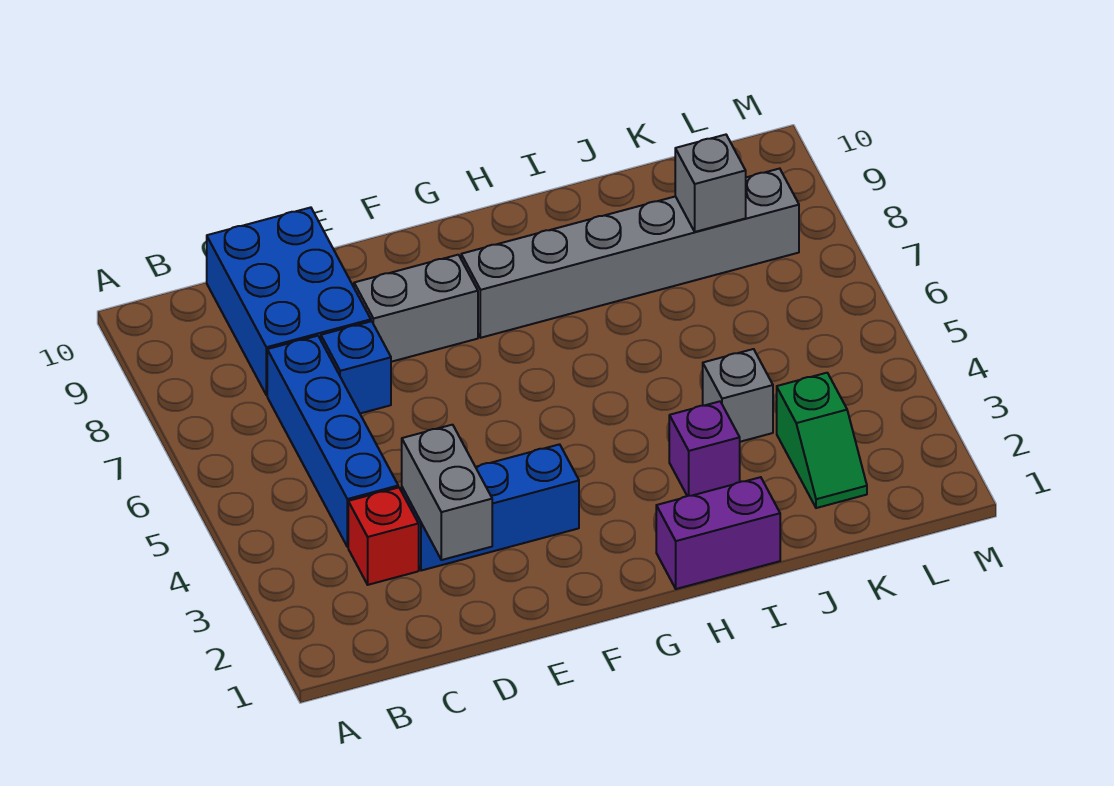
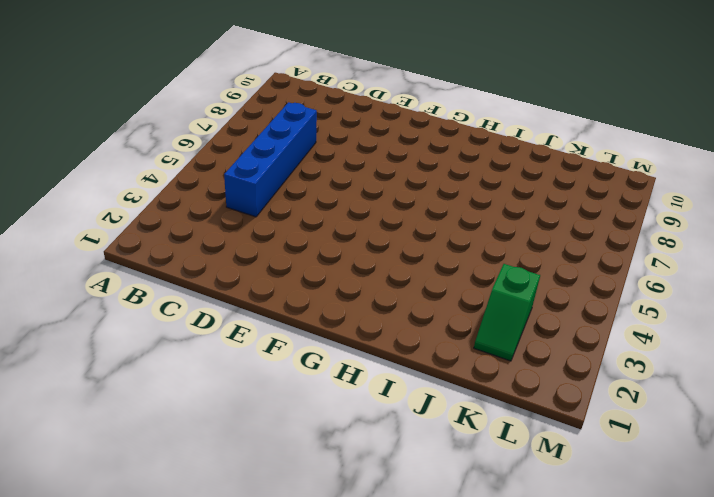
none -> red brick C3 level 1
none -> blue brick C8:D10 level 1
none -> blue brick D3:F3 level 1

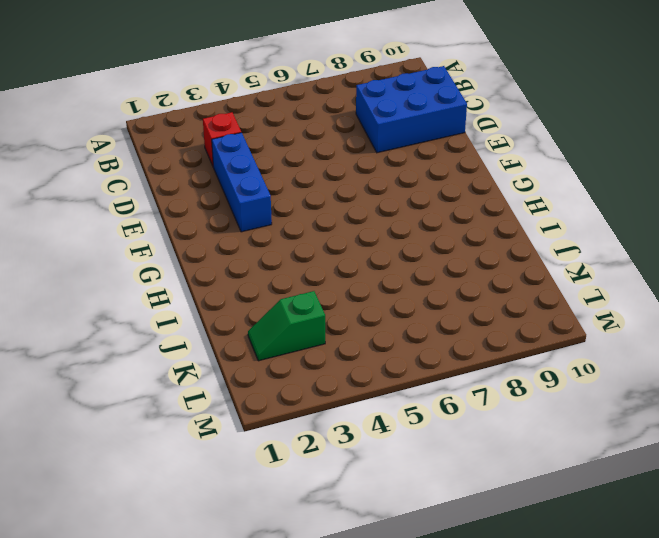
none -> blue brick C4:C7 level 1
none -> blue brick D7 level 1
none -> grey brick E8:F8 level 1

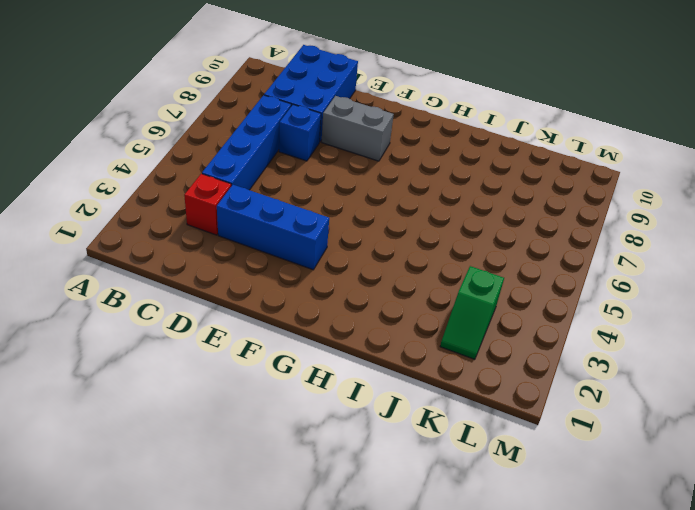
none -> grey brick G8:L8 level 1
none -> purple brick H1:I1 level 1
none -> purple brick I3 level 1

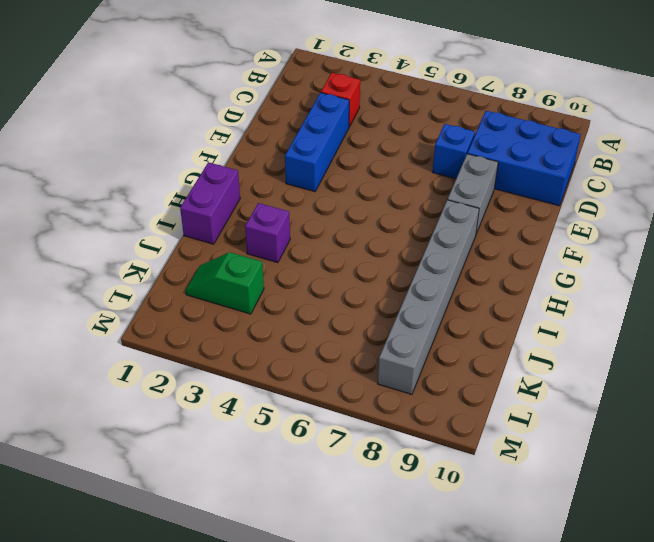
none -> blue brick C4:C7 level 1
none -> grey brick J4 level 1
none -> grey brick D2:D3 level 2

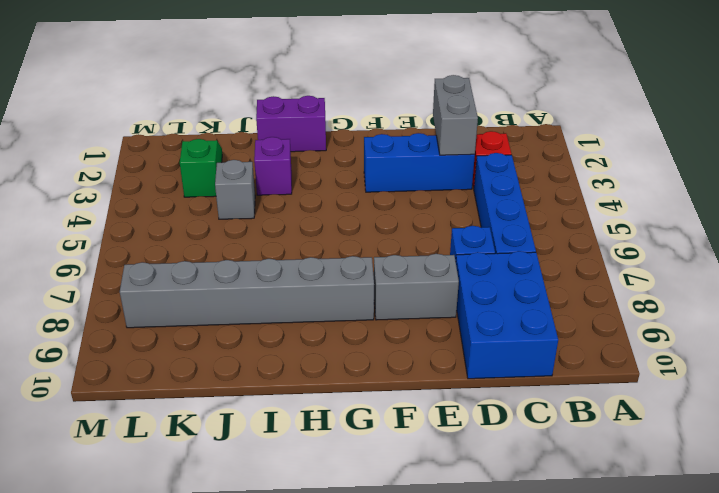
none -> grey brick K8 level 2

